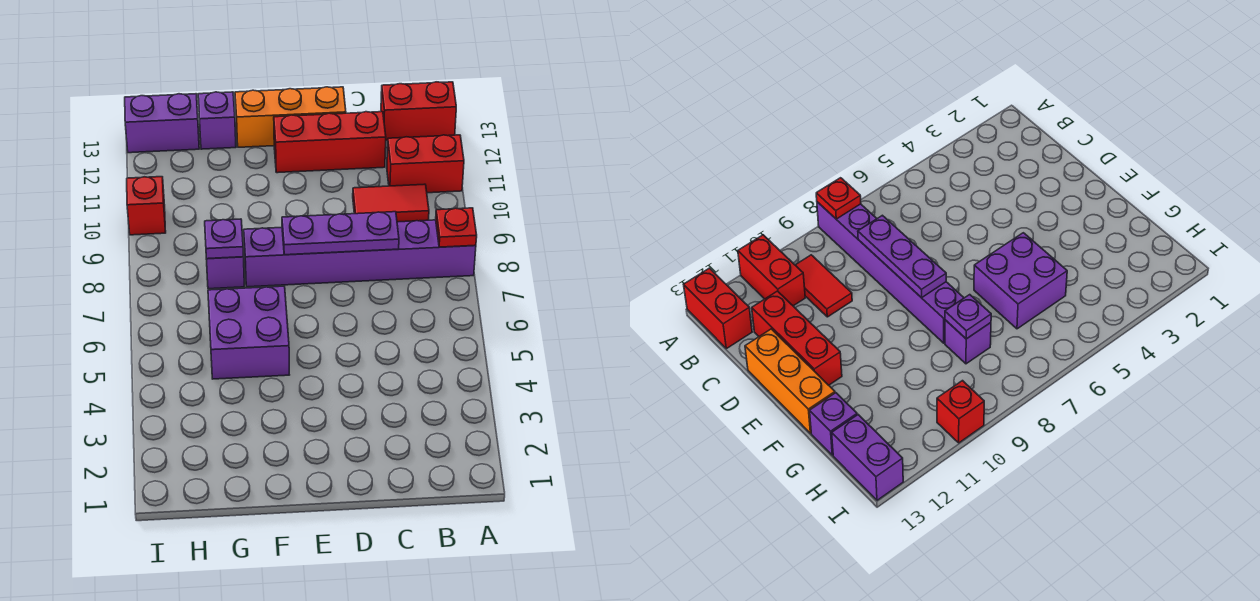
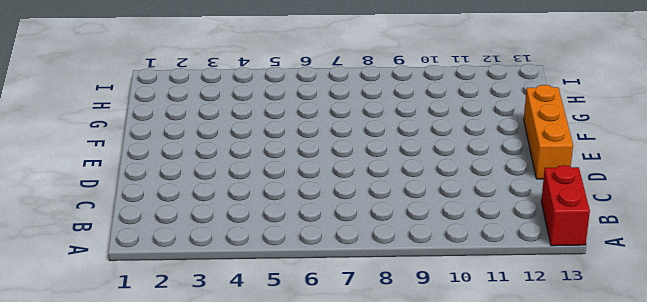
none -> purple brick A8:F8 level 1
none -> red brick A11:B11 level 1
none -> red tile B10:C10 level 1

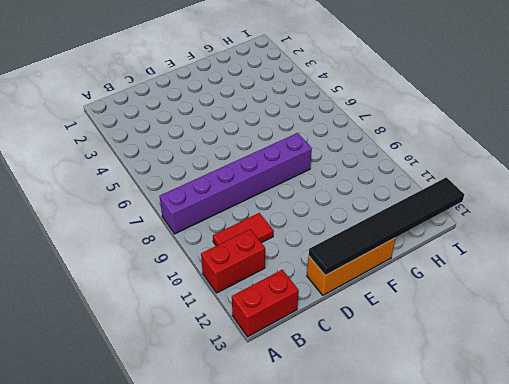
black tile D13:I13 level 2 -> none
none -> red brick C12:E12 level 1
none -> purple brick F5:G6 level 1
none -> purple brick G8 level 1

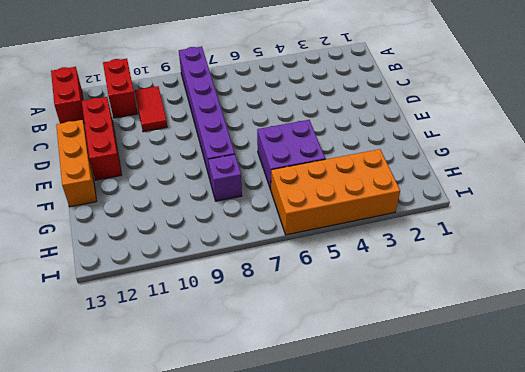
orange brick H3:I6 level 1 -> none
none -> purple brick G13 level 1
none -> purple brick H13:I13 level 1
none -> red brick I10 level 1

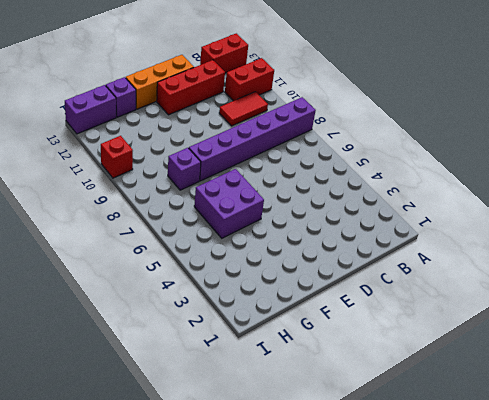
none -> red plate A8 level 2
none -> purple plate C8:E8 level 2
none -> purple plate G8 level 2

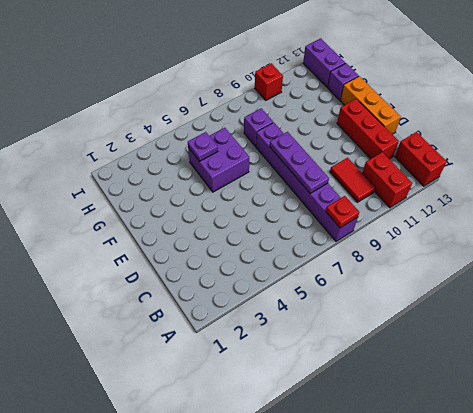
purple plate G5 level 2 -> purple plate G8 level 2

